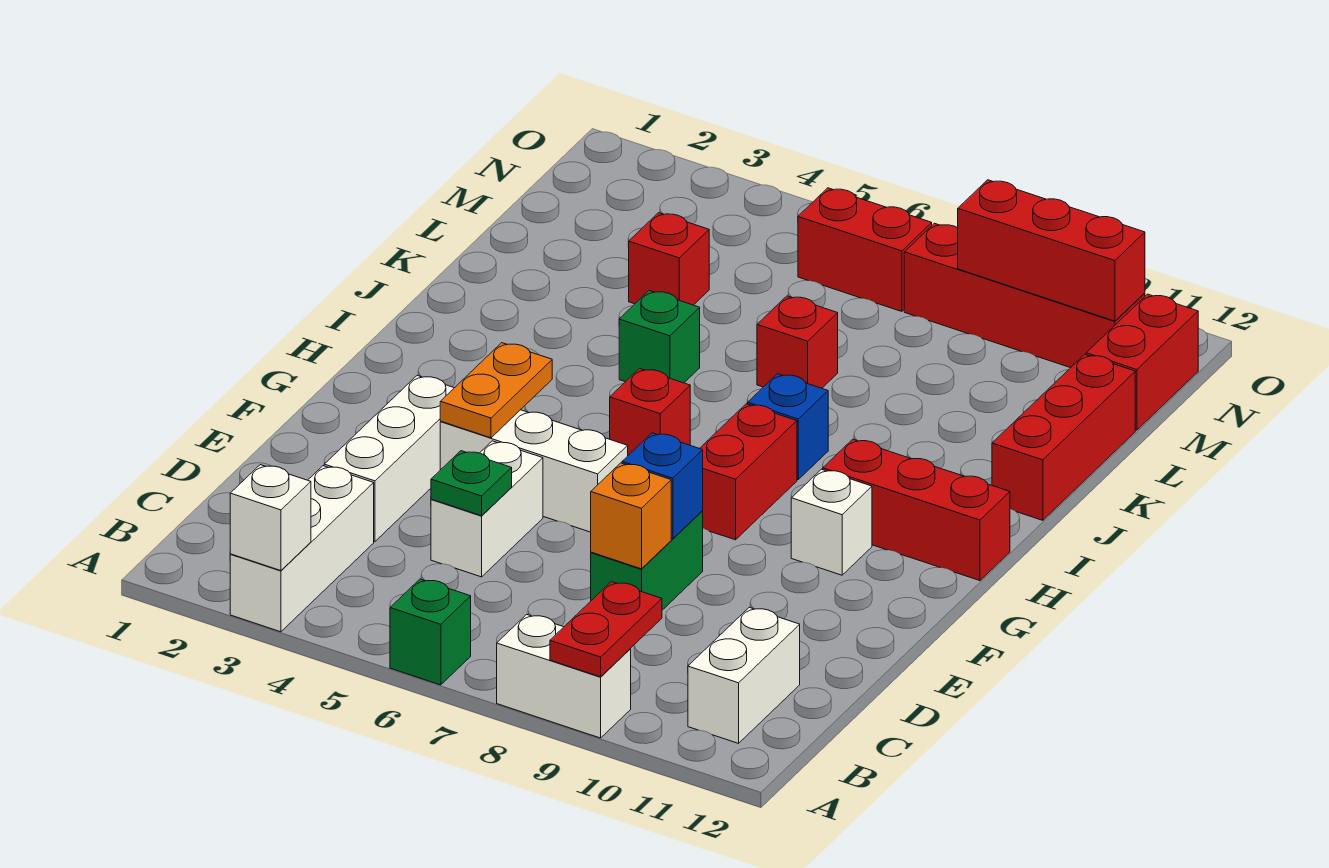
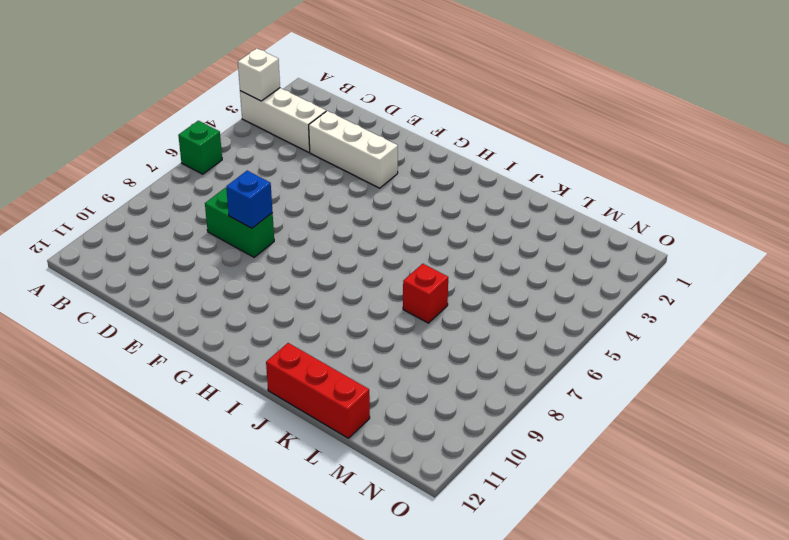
none -> white brick A8:A9 level 1
none -> white brick B11:C11 level 1
none -> white brick D5:E5 level 1

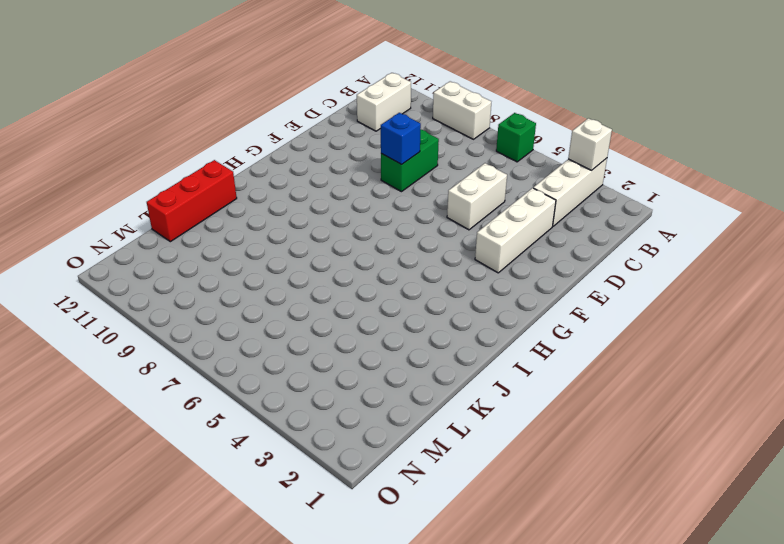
none -> white brick F4:F6 level 1
none -> red brick G8:H8 level 1
none -> white brick G10 level 1

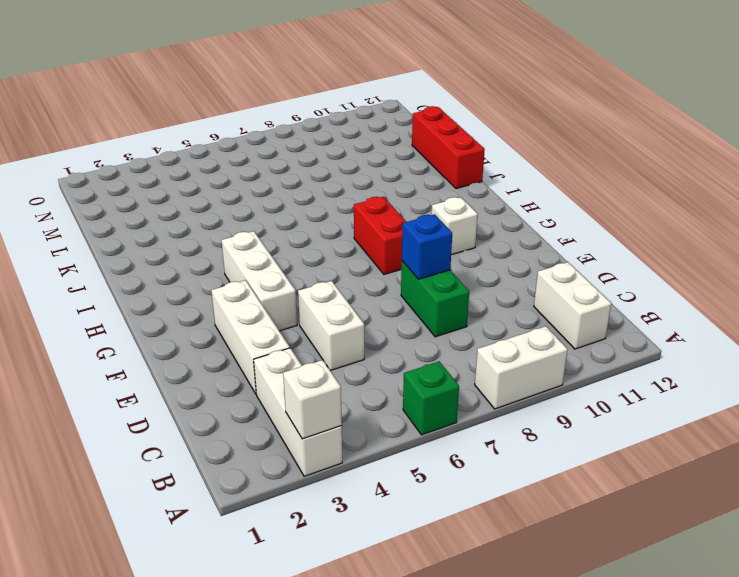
white brick F4:H4 level 1 -> white brick F4:F6 level 1
none -> red brick H6 level 1
none -> red brick H10:H12 level 1
none -> blue brick I8 level 1

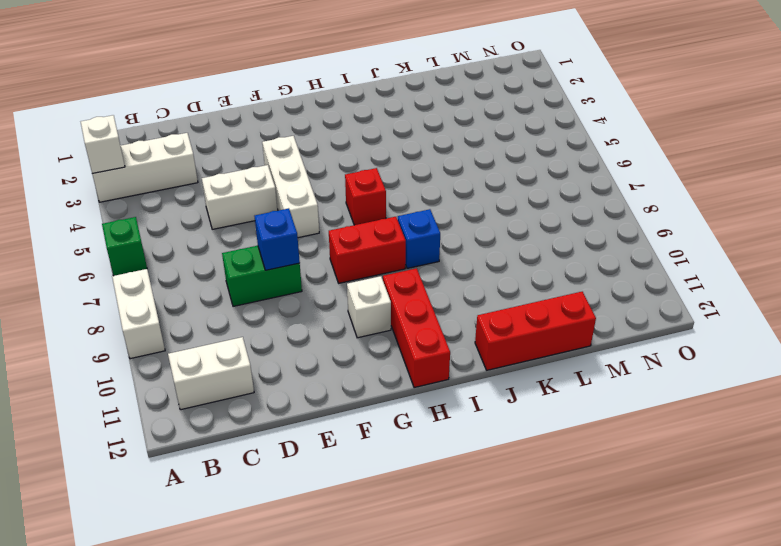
none -> white brick D3:F3 level 1
none -> green brick J5 level 1
none -> red brick K7 level 1

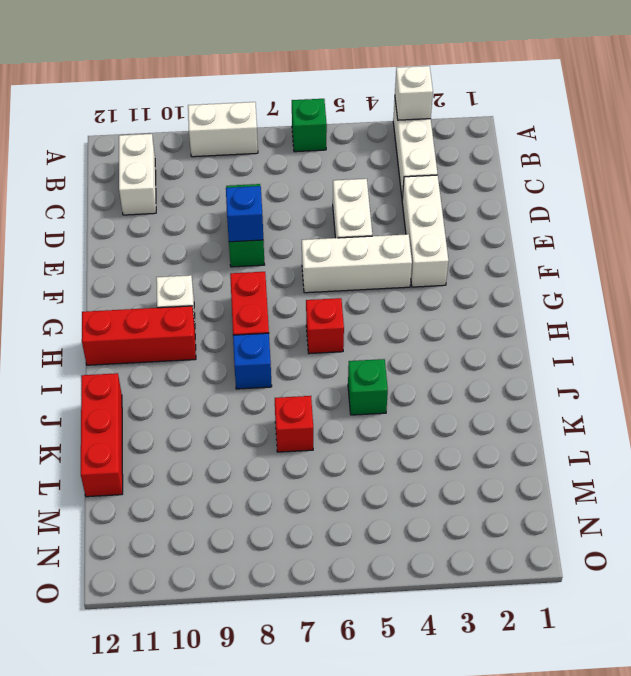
none -> red brick L4 level 1
none -> red brick M12:N12 level 1
none -> red brick N6:N7 level 1

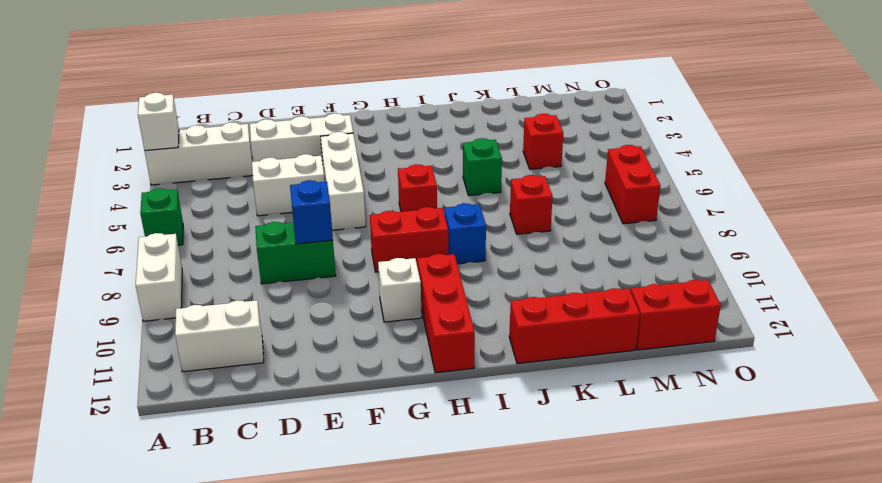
none -> red brick N8:N11 level 1
none -> red plate A9:B9 level 2
none -> green plate D5 level 2

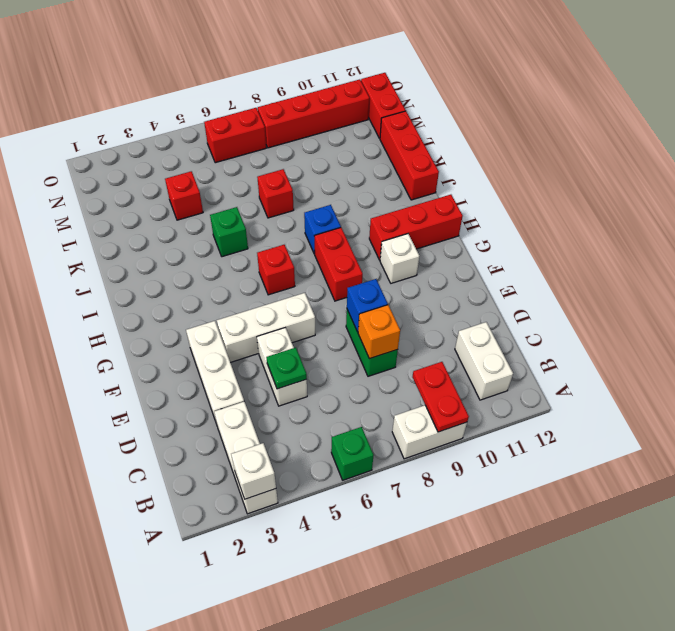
none -> orange plate F4:G4 level 2
none -> red brick N9:N11 level 2

